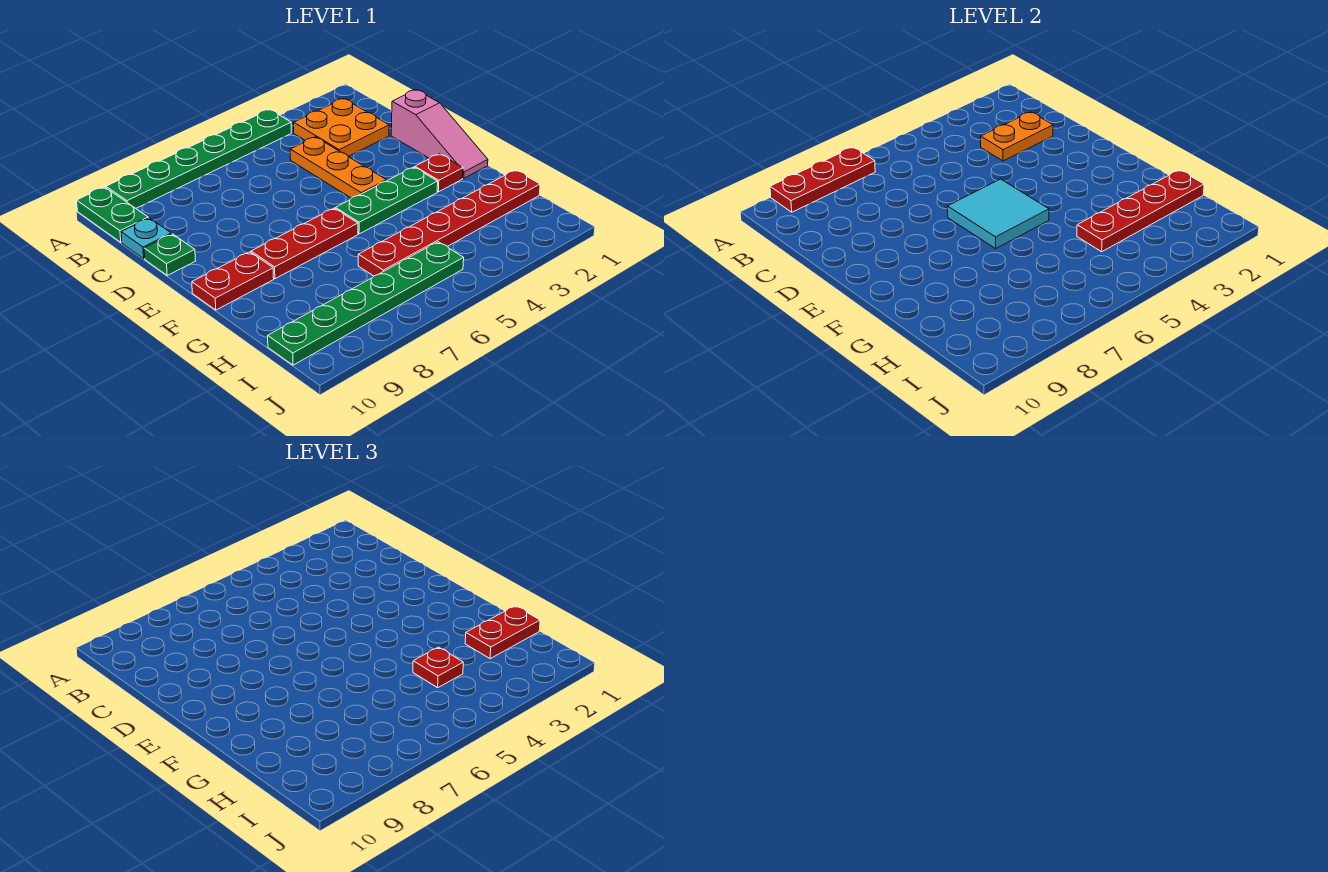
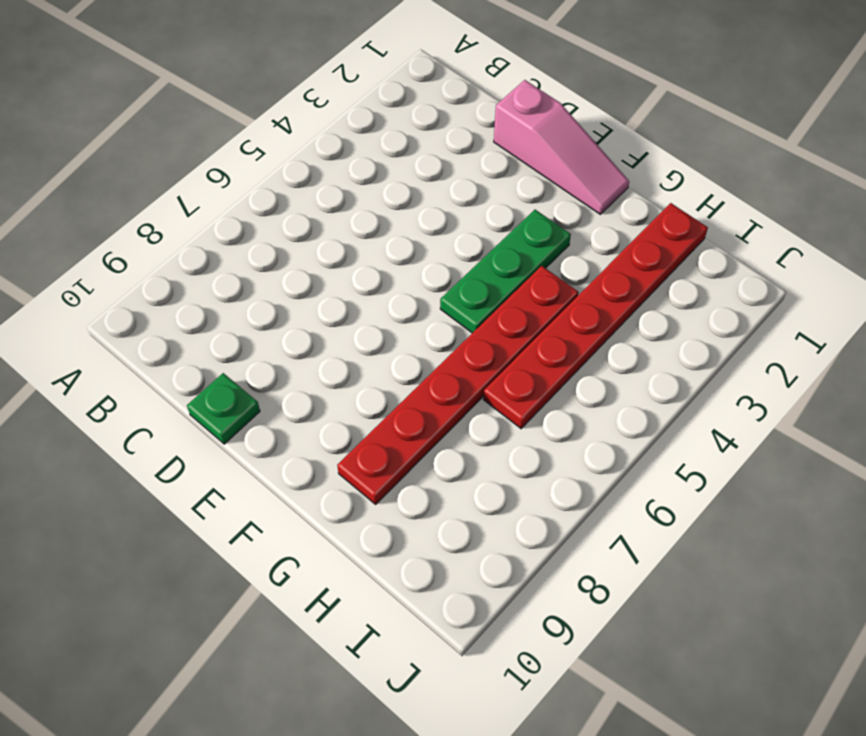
red plate G4:G9 level 1 -> none
none -> green plate A4:A9 level 1
none -> green plate A10:B10 level 1
none -> orange plate B2:C3 level 1

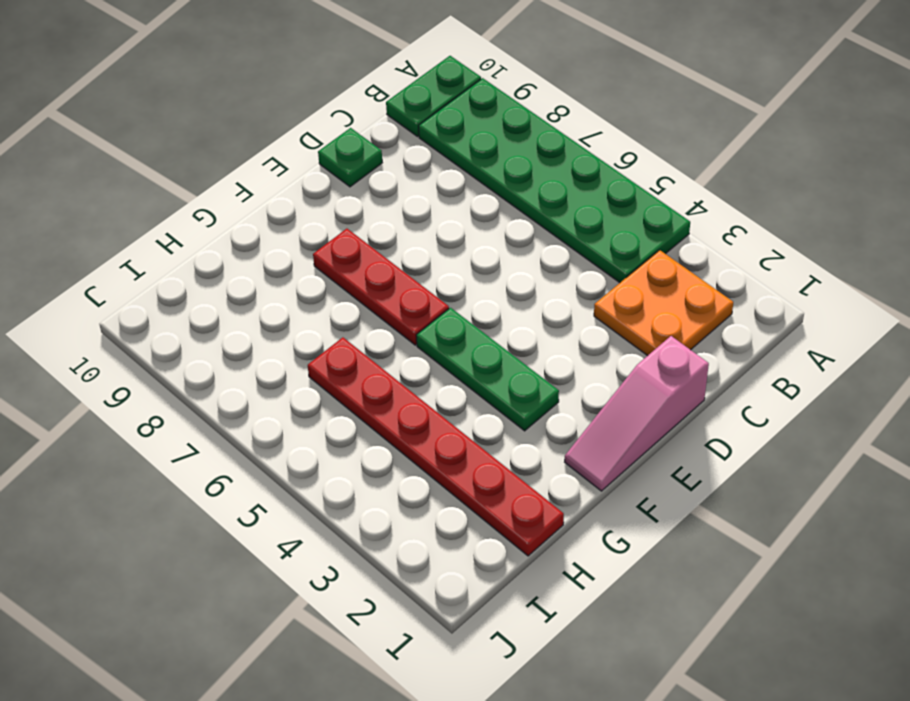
green plate A4:B9 level 1 -> green plate A4:A9 level 1
none -> orange plate C4:E4 level 1
none -> cyan plate C10 level 1
none -> red plate F2 level 1

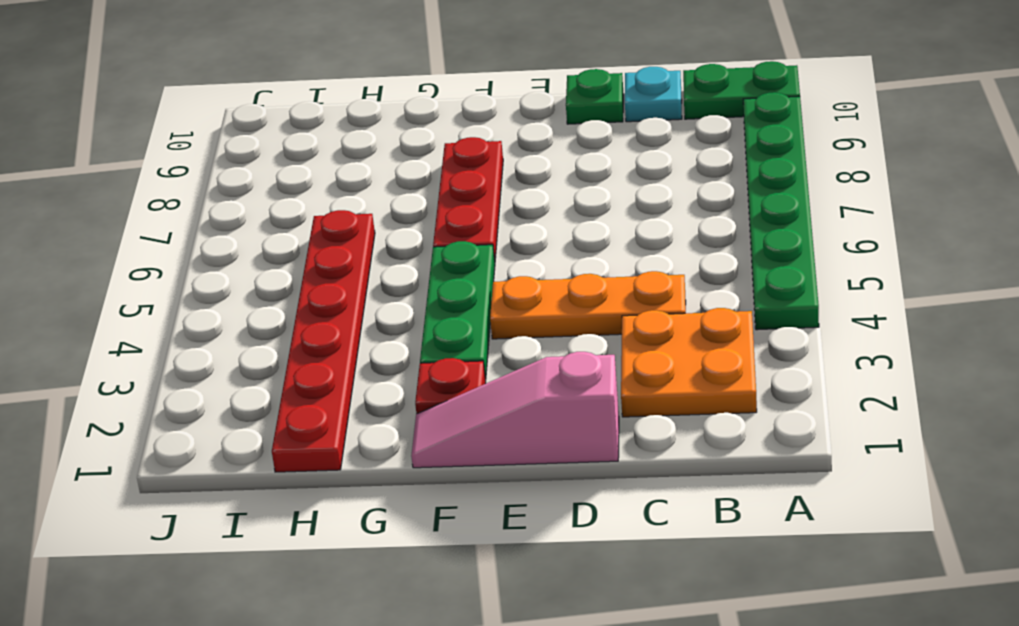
none -> red plate F9:F10 level 1
none -> green plate I5:I10 level 1
none -> red plate A7:A9 level 2

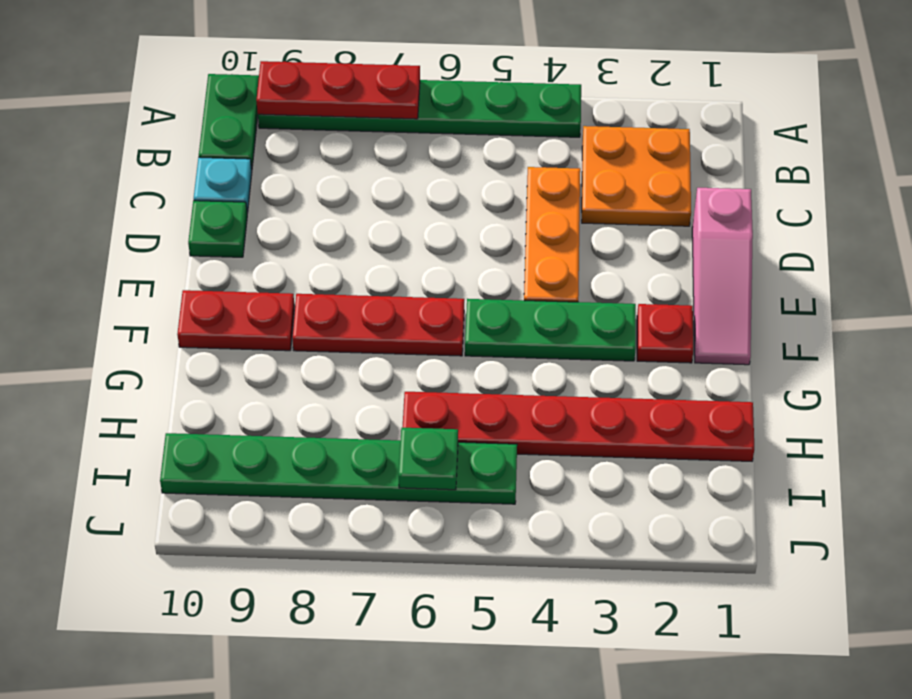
green plate I6 level 2 -> none
none -> orange plate C2:C3 level 2
none -> cyan tile E5:F6 level 2
none -> red plate H1:H4 level 2

